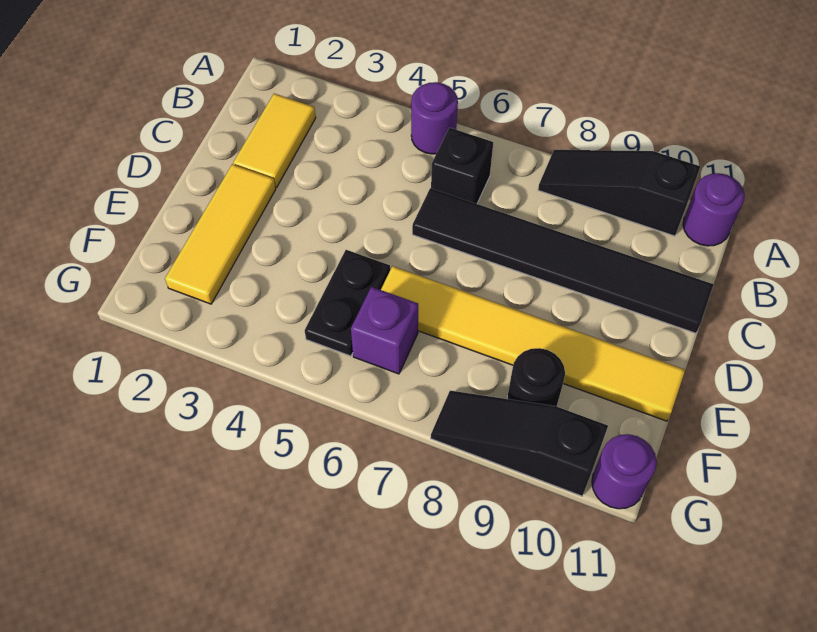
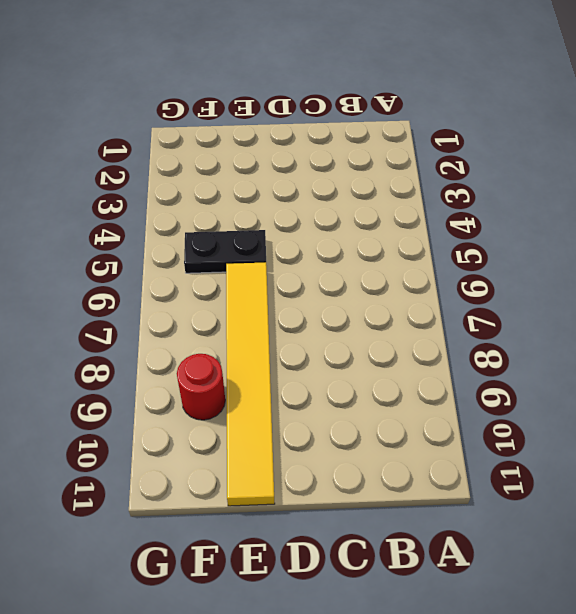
red round brick F9 level 1 -> black round brick F9 level 1
none -> purple round brick A5 level 1
none -> black slope A8:A10 level 1 top 10
none -> purple round brick A11 level 1

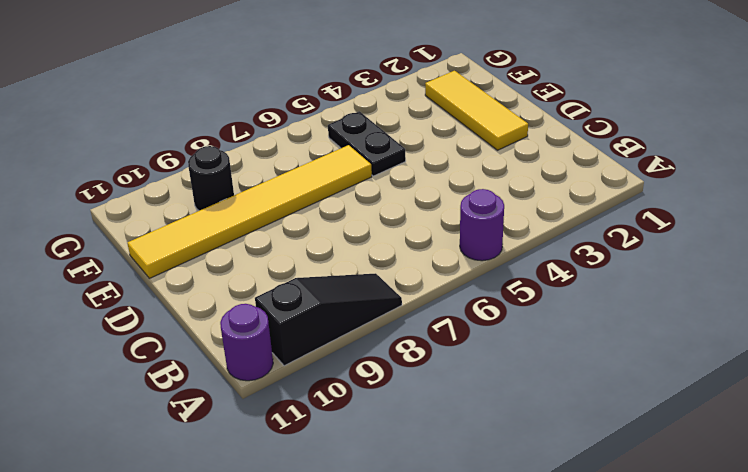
none -> yellow tile B2:C2 level 1
none -> black brick B6 level 1
none -> black tile C6:C11 level 1

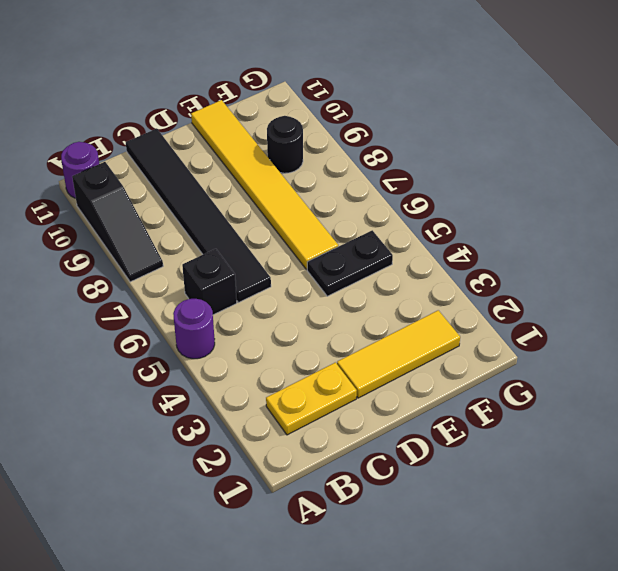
yellow plate B2:C2 level 1 -> yellow tile B2:C2 level 1
none -> purple brick F6 level 1
none -> black slope G8:G10 level 1 top 10
none -> purple round brick G11 level 1

